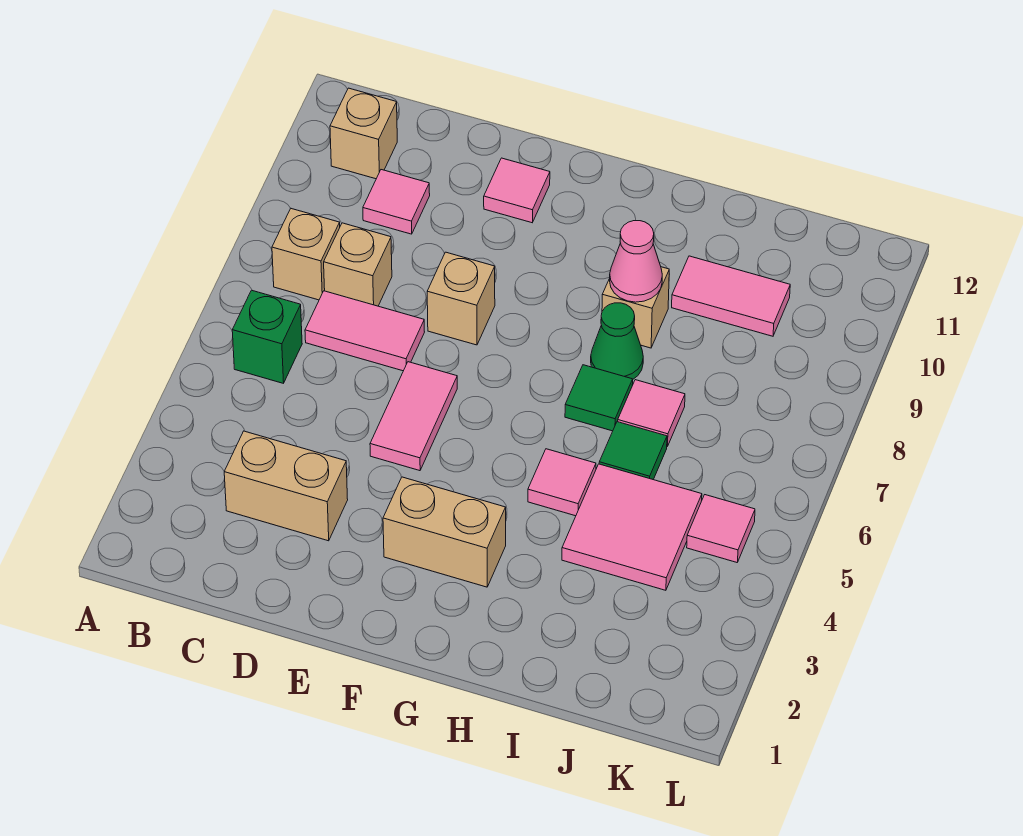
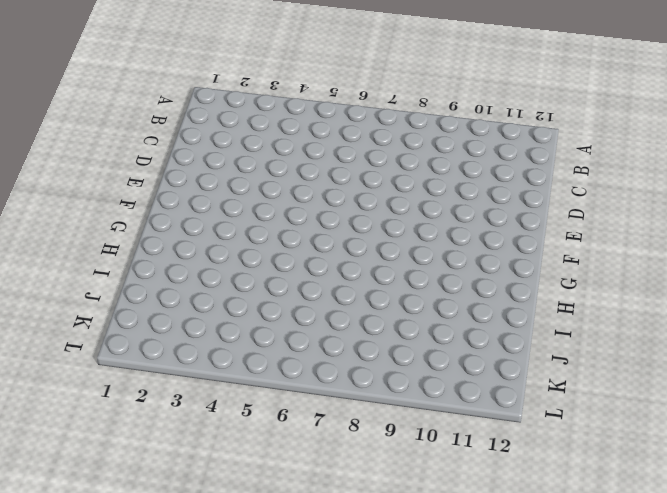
none -> green brick B6 level 1
none -> tan brick B8 level 1
none -> tan brick B11 level 1

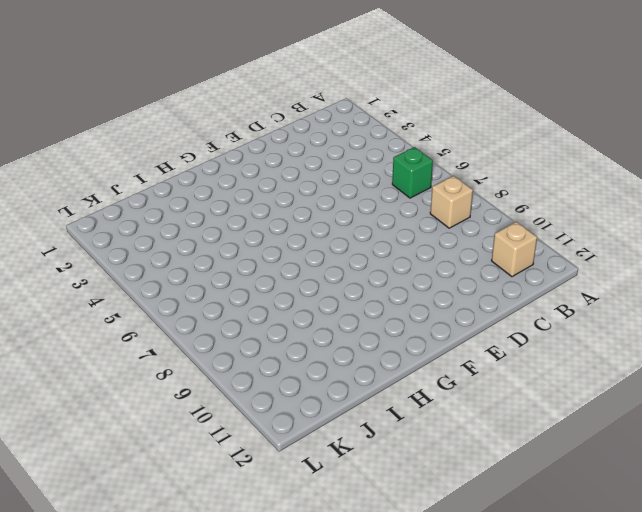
none -> tan brick C3:D3 level 1
none -> pink tile C7:D7 level 1
none -> tan brick C8 level 1

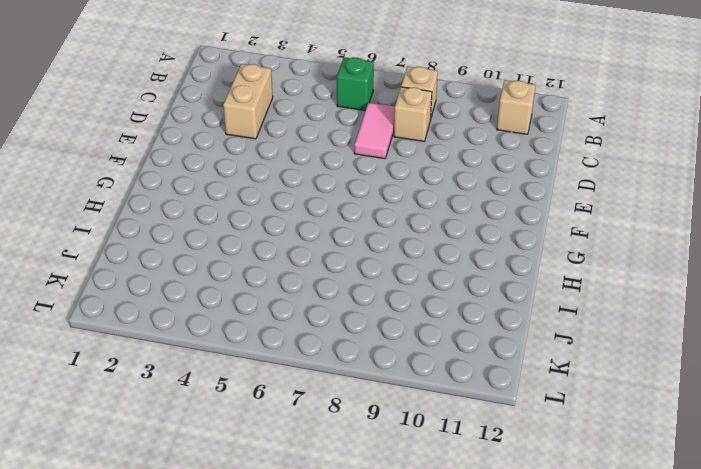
none -> pink tile C10 level 1
none -> pink tile E5:E6 level 1
none -> tan brick E8 level 1

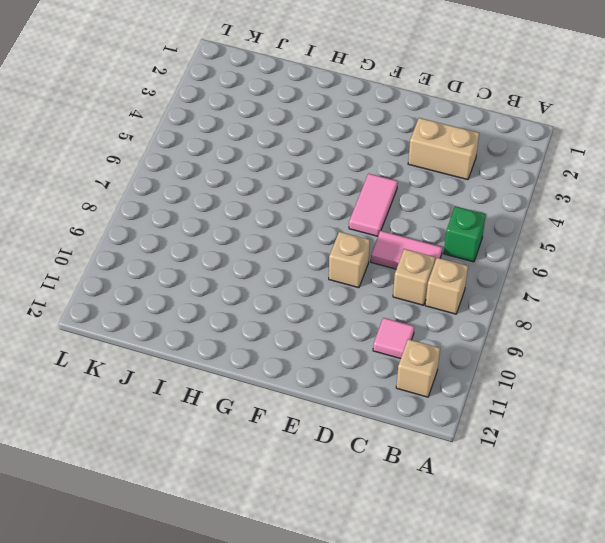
none -> pink tile E11 level 1
none -> tan brick F3:G3 level 1
none -> pink tile H5 level 1

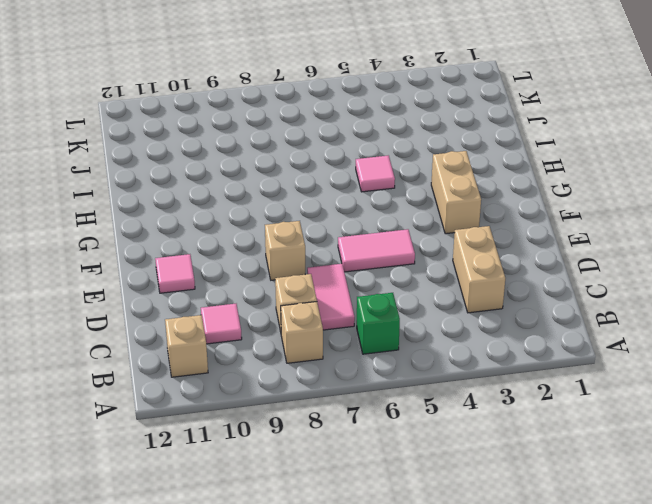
none -> green tile H7 level 1
none -> green cone H8 level 1
none -> tan brick H9 level 1

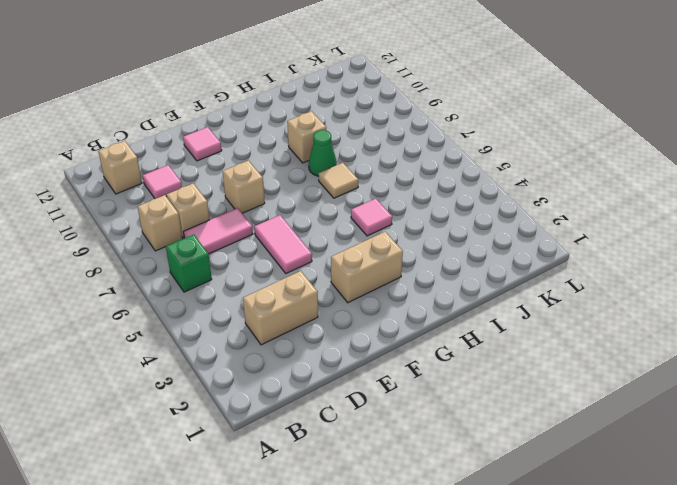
tan tile H7 level 1 -> green tile H7 level 1
none -> pink tile I4:J5 level 1
none -> green tile I6 level 1
none -> pink tile I7 level 1

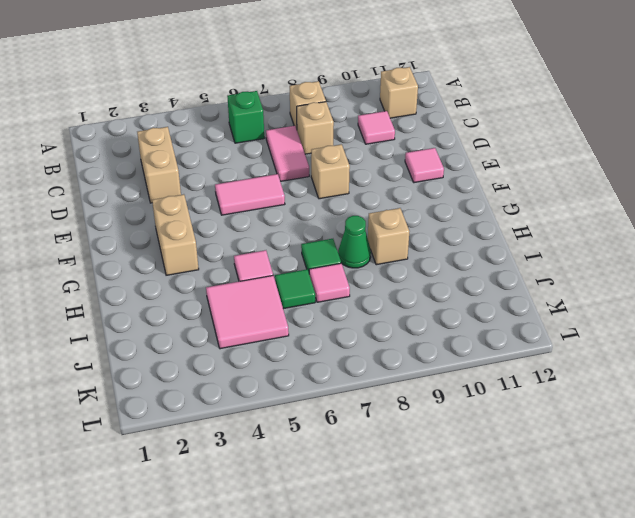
none -> pink tile I10:J10 level 1
none -> pink tile K5 level 1
none -> pink cone H9 level 2

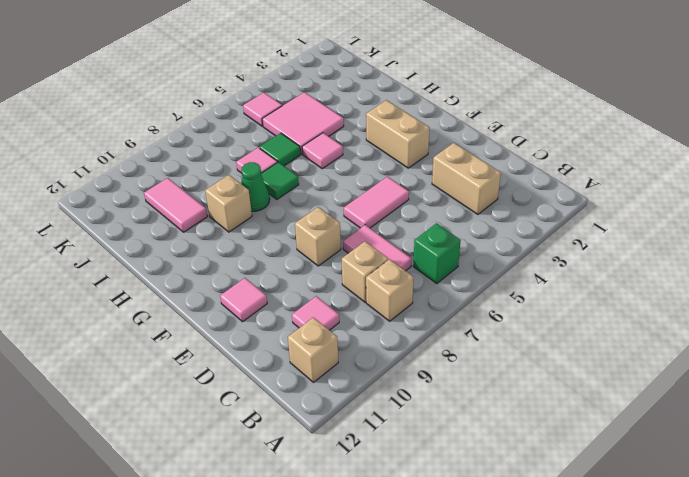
none -> pink cone H9 level 2

